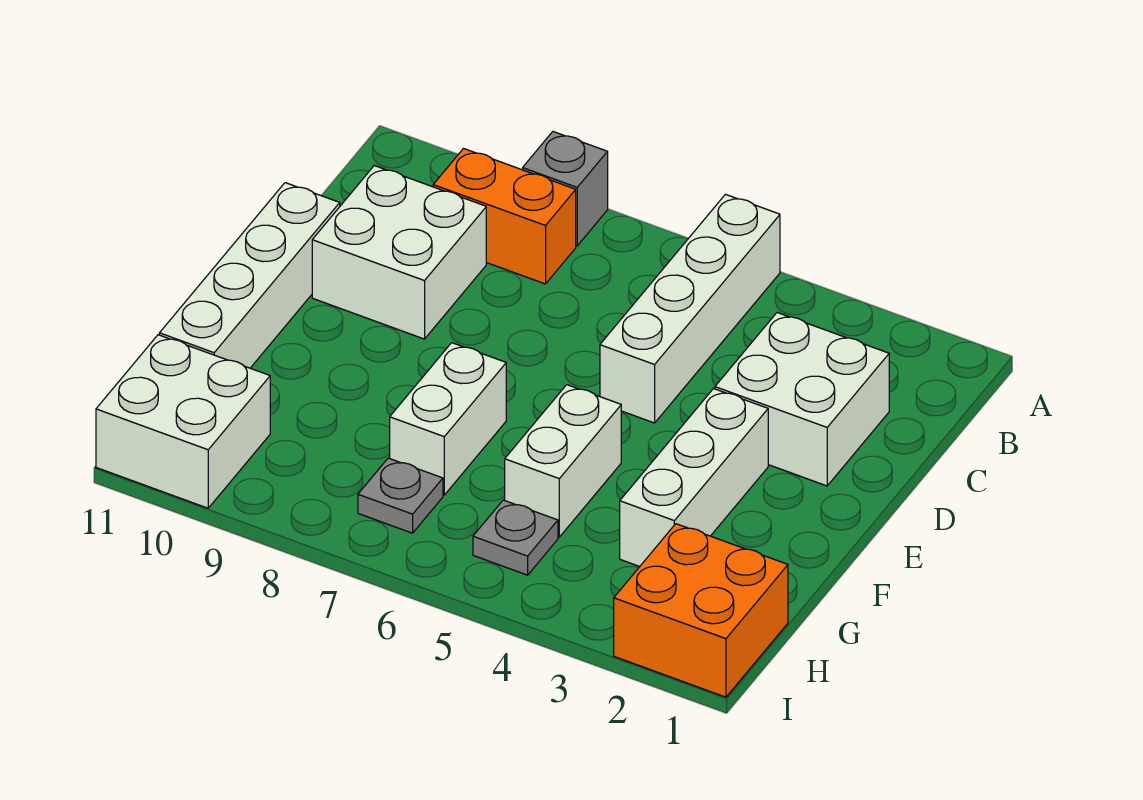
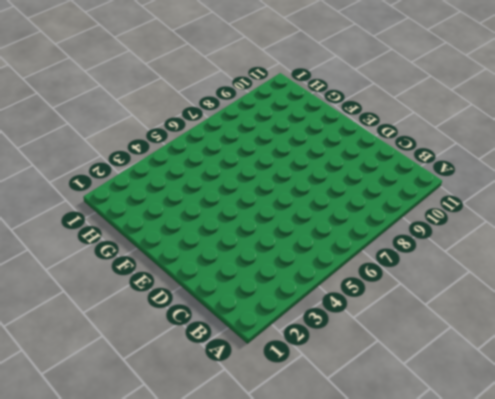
none -> white brick A5:D5 level 1
none -> grey brick A8 level 1
none -> orange brick B8:B9 level 1

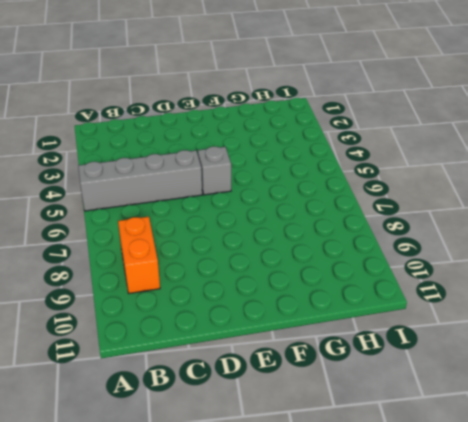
grey brick A5:D5 level 1 -> white brick A5:D5 level 1
grey brick E5 level 1 -> grey brick A8 level 1
none -> white brick C2:D3 level 1
none -> white brick C9:D10 level 1
none -> white brick D11:G11 level 1

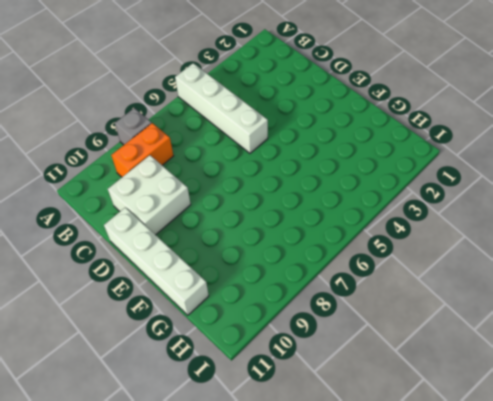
none -> white brick C2:D3 level 1
none -> white brick E3:G3 level 1
none -> white brick F5:G5 level 1

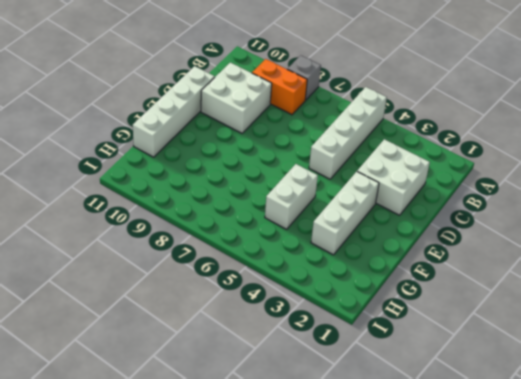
none -> white brick F7:G7 level 1
none -> orange brick H1:I2 level 1
none -> grey plate H5 level 1

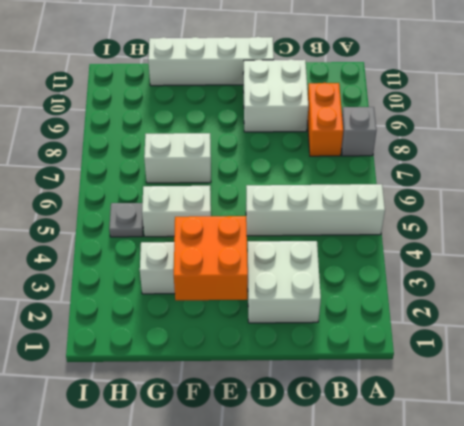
orange brick E2:F3 level 2 -> orange brick H1:I2 level 1
none -> grey plate H7 level 1
none -> white brick H10:I11 level 1

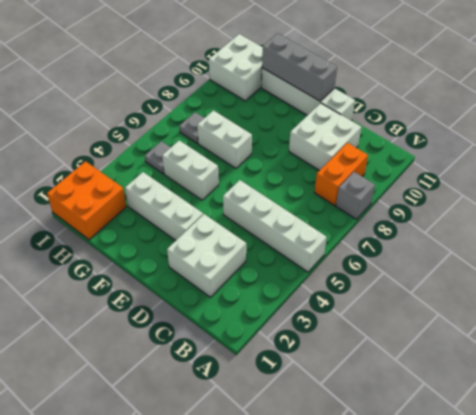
grey brick E11:G11 level 2 -> none

